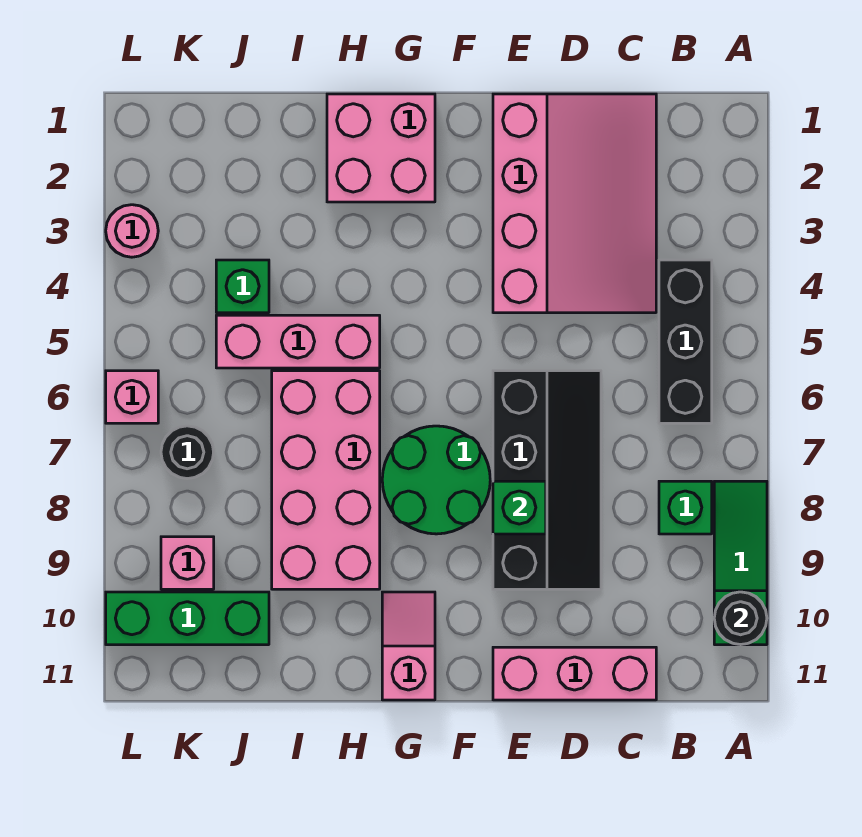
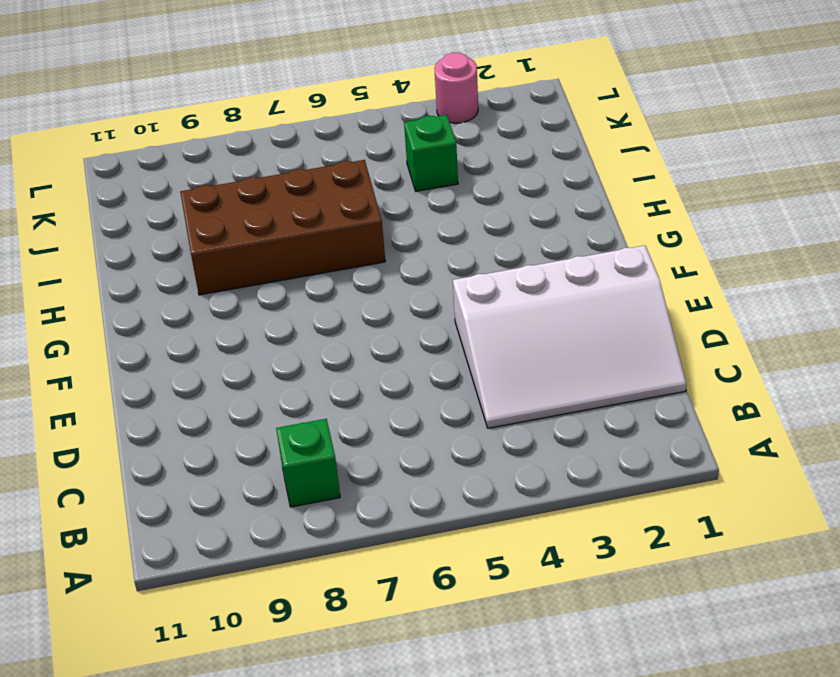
white slope C1:E4 level 1 top E -> pink slope C1:E4 level 1 top E
brown brick H6:I9 level 1 -> pink brick H6:I9 level 1
none -> green slope A8:A10 level 1 top 10
none -> black brick B4:B6 level 1
none -> pink brick C11:E11 level 1

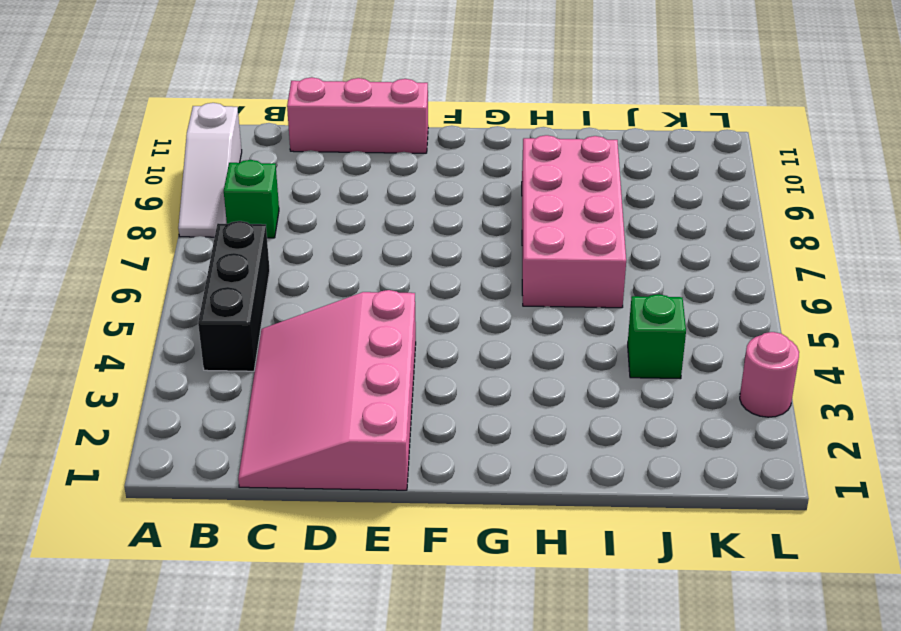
white slope A8:A10 level 1 top 10 -> green slope A8:A10 level 1 top 10
none -> black slope D6:E9 level 1 top E
none -> green round brick F7:G8 level 1
none -> pink brick G1:H2 level 1

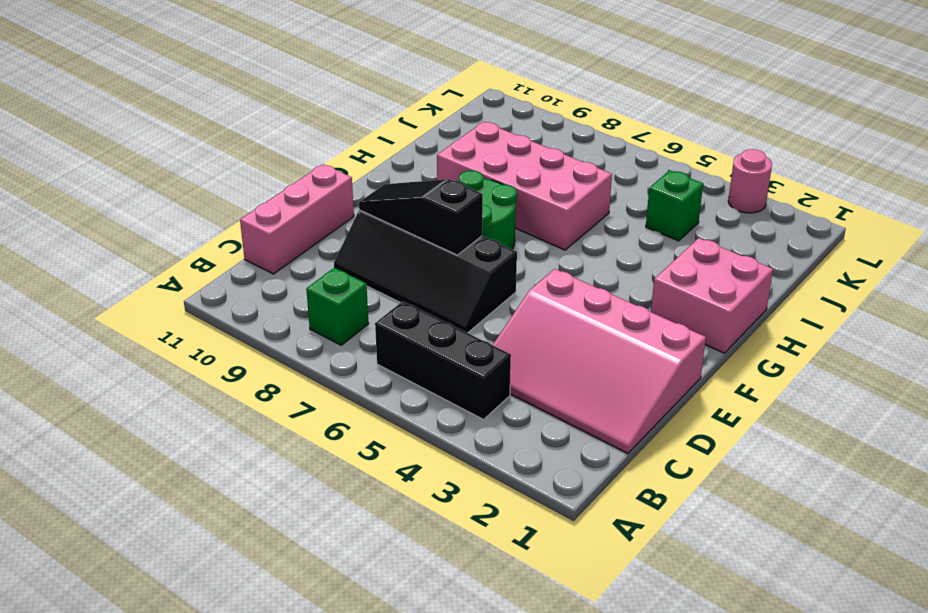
black slope E7:E9 level 2 top 7 -> green brick E8 level 2
none -> green slope A8:A10 level 1 top 10
none -> pink slope G10:G11 level 1 top 11
none -> pink brick H5:J5 level 1

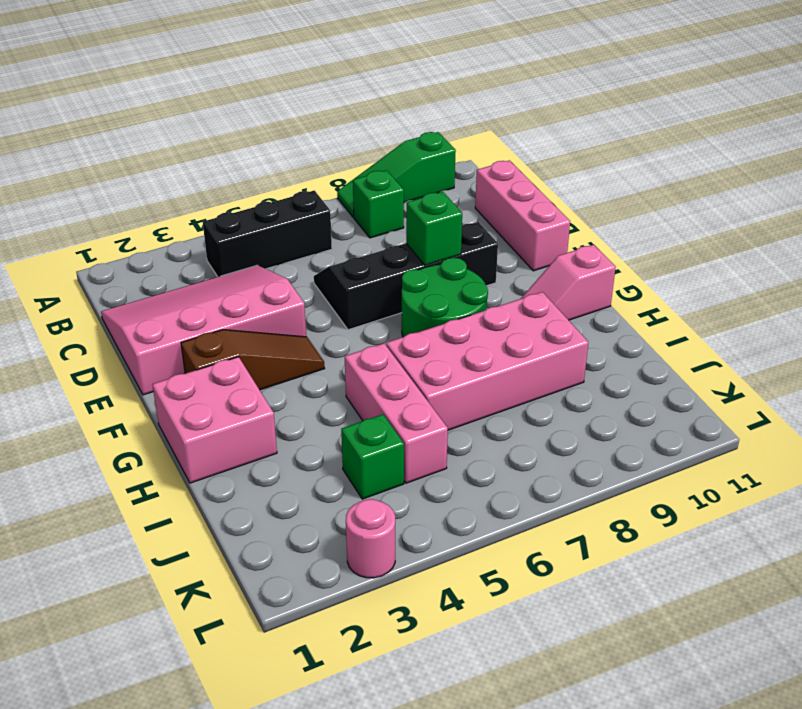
brown slope F2:F4 level 1 top 2 -> none
none -> green brick J10:L10 level 1
none -> black round brick K7 level 1
none -> pink brick K9 level 1

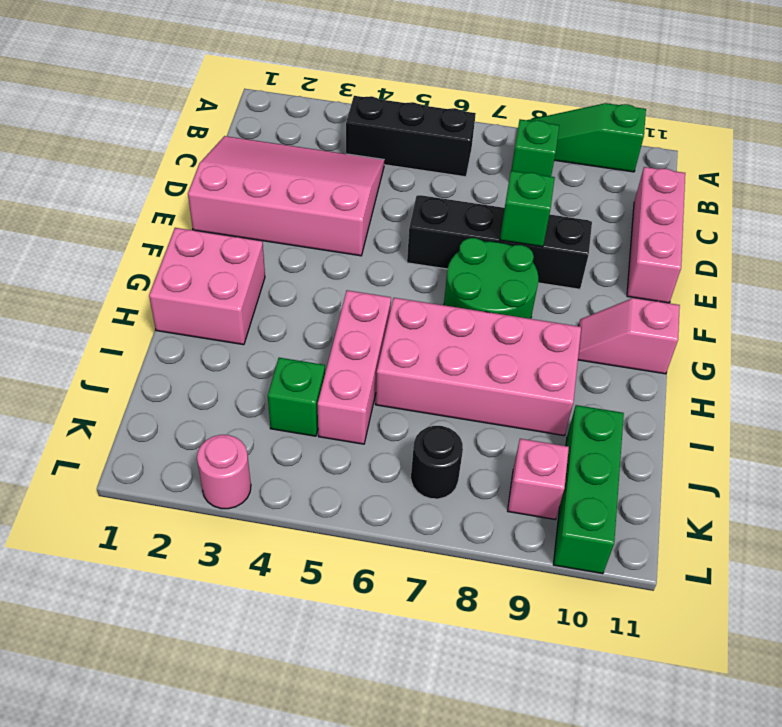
none -> pink brick L6 level 1
none -> black round brick A10 level 2

